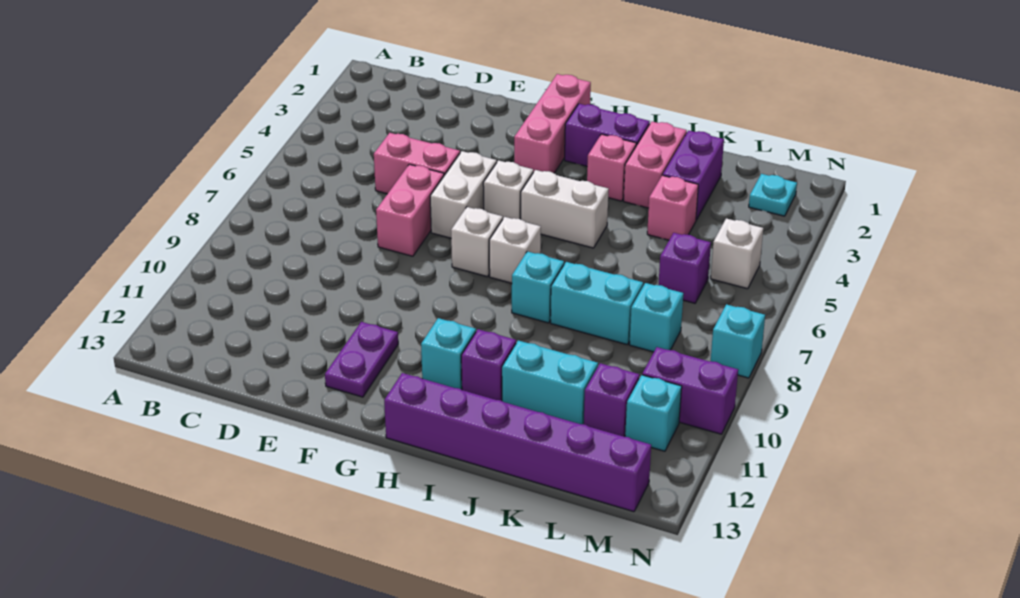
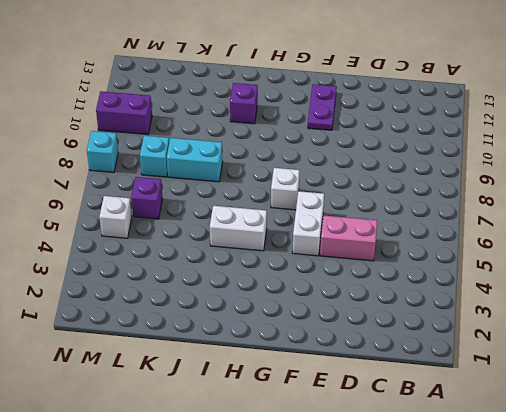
none -> pink brick E6:E7 level 1
none -> pink brick G1:G3 level 1
none -> white brick G5 level 1

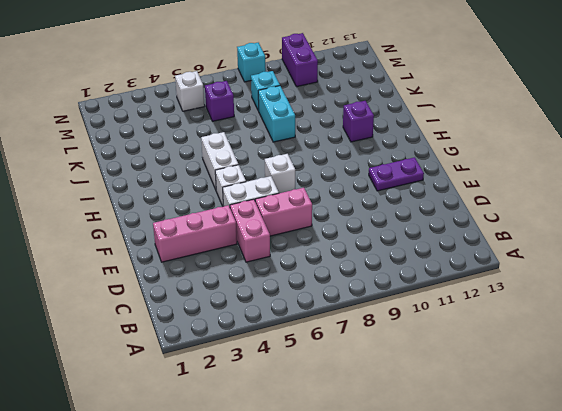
pink brick E2:E4 level 1 -> pink brick G1:G3 level 1
none -> purple brick H2:I2 level 1
none -> white brick H7 level 1
none -> cyan brick H11 level 1

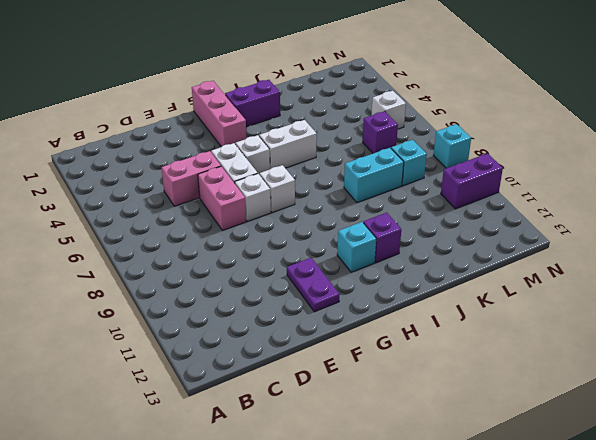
white brick F7 level 1 -> white brick H7 level 1
none -> purple brick H13:M13 level 1
none -> pink brick I3 level 1
none -> cyan brick I8 level 1

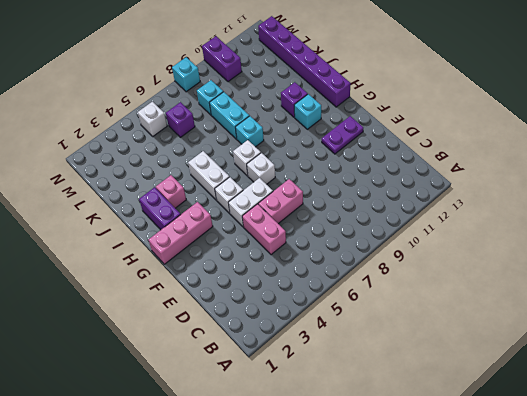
none -> pink brick J2:J3 level 1
none -> cyan brick J11:K11 level 1
none -> purple brick K2:K3 level 1

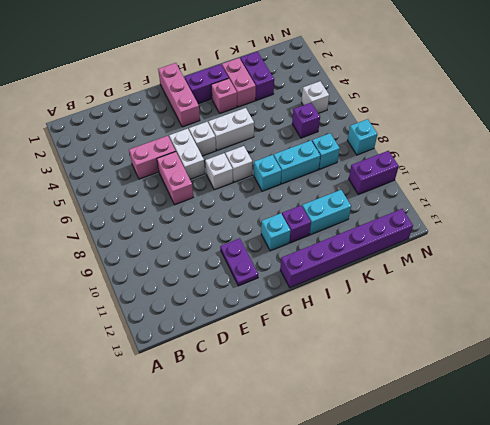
none -> pink brick K4 level 1
none -> purple brick L11 level 1
none -> cyan plate M2 level 1

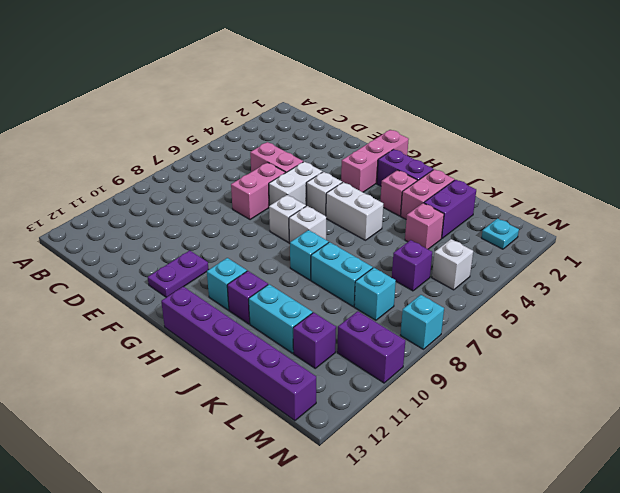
none -> cyan brick M11 level 1

